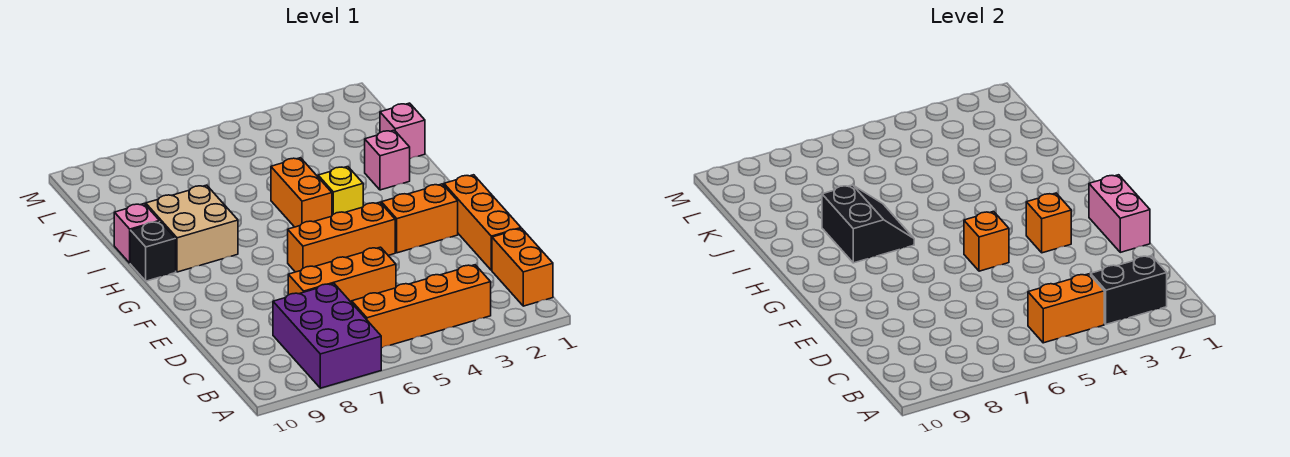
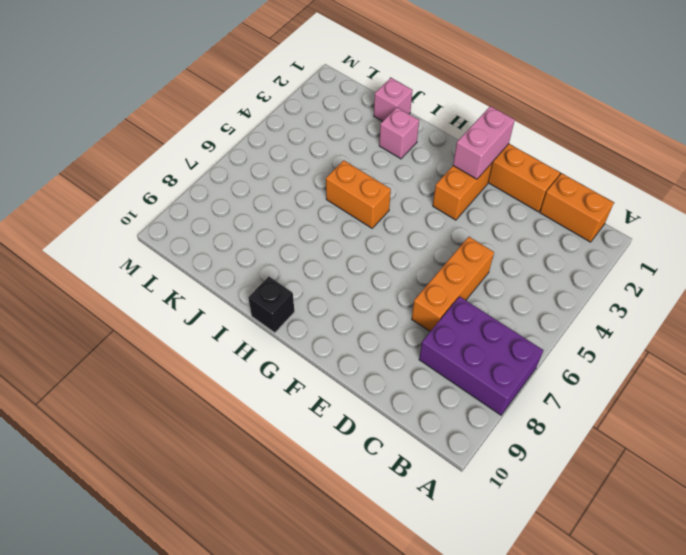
pink brick F1:F2 level 2 -> pink brick E1:F1 level 2
none -> orange brick B3:B6 level 1
none -> orange brick F4:F6 level 1
none -> yellow brick H4 level 1

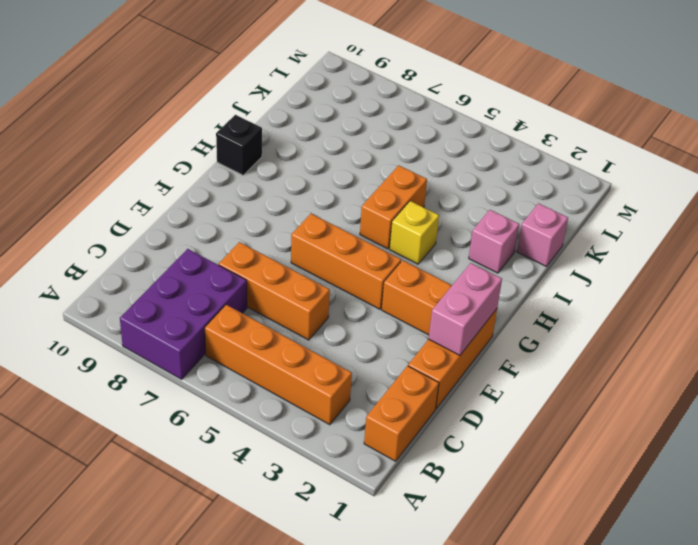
none -> tan brick H8:I9 level 1
none -> pink brick I10 level 1
none -> black brick B2:B3 level 2

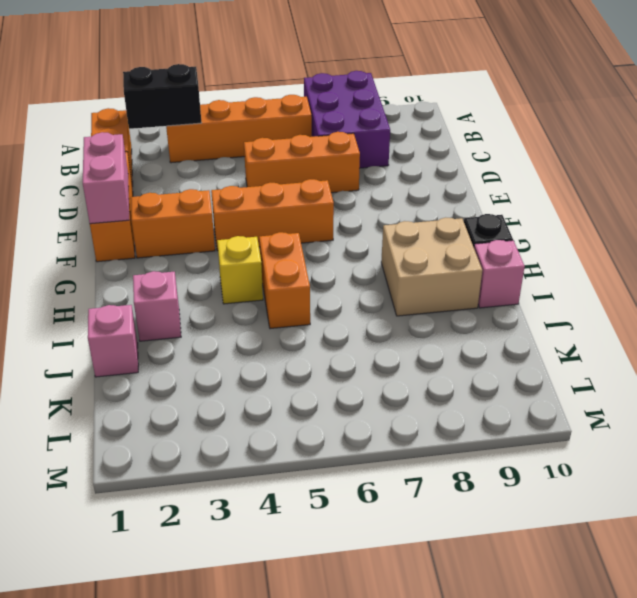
none -> orange brick B4:B5 level 2
none -> orange brick F3 level 2
none -> orange brick F5 level 2

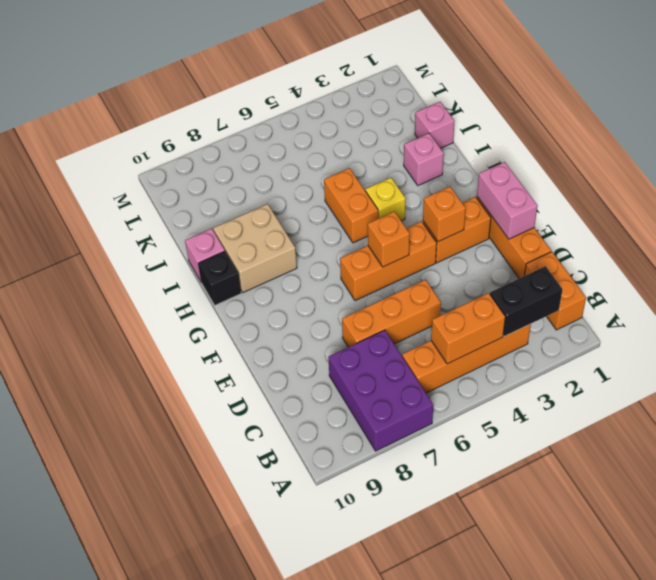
none -> black slope H7:I8 level 2 top 8

